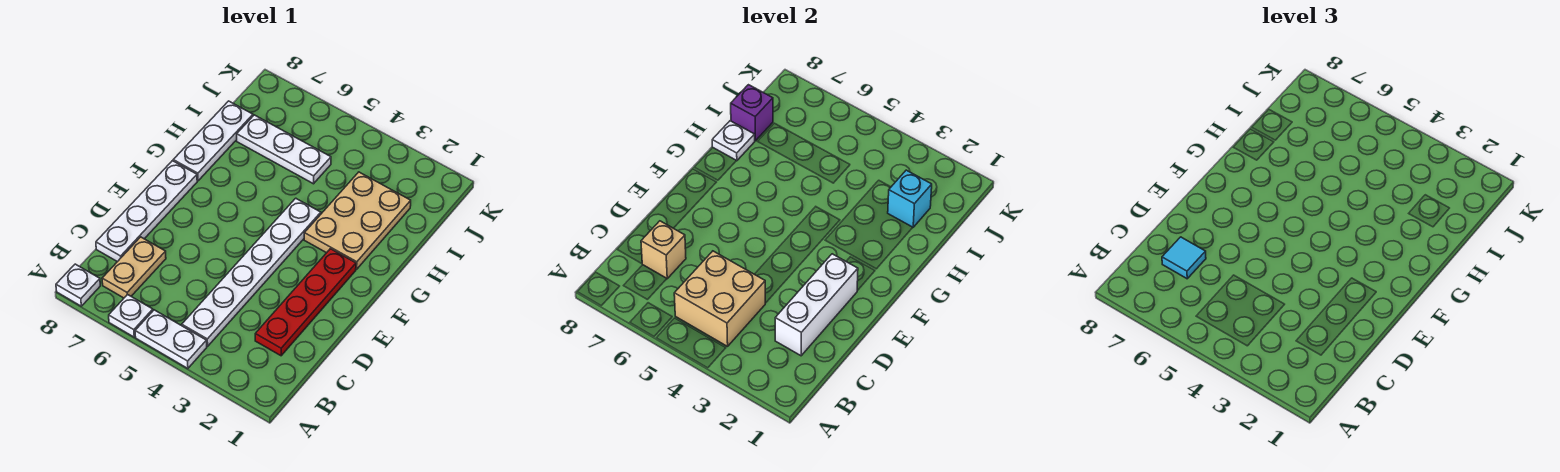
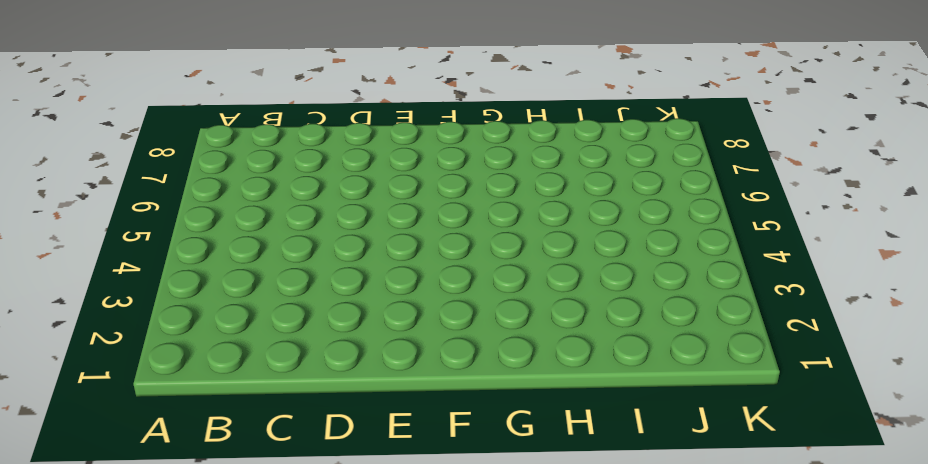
none -> white plate A4:A5 level 1
none -> white plate A6 level 1
none -> white plate A8 level 1

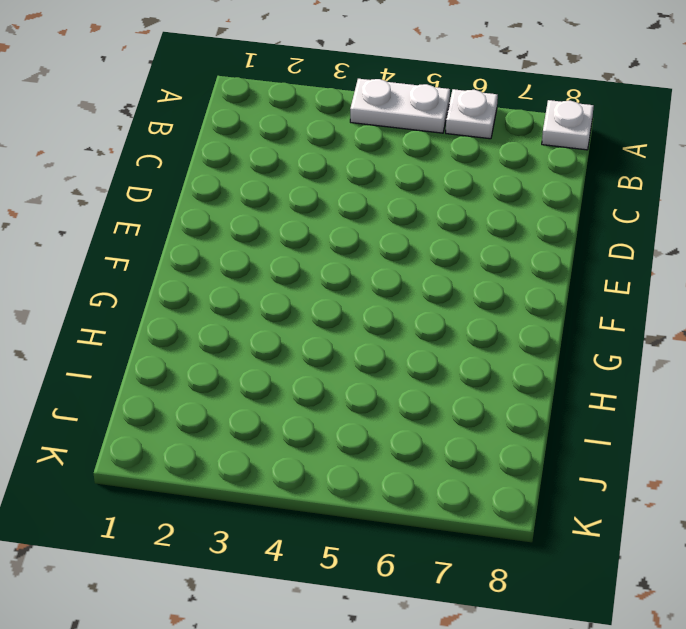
none -> white plate B4:G4 level 1
none -> tan plate B7:C7 level 1
none -> red plate C2:F2 level 1

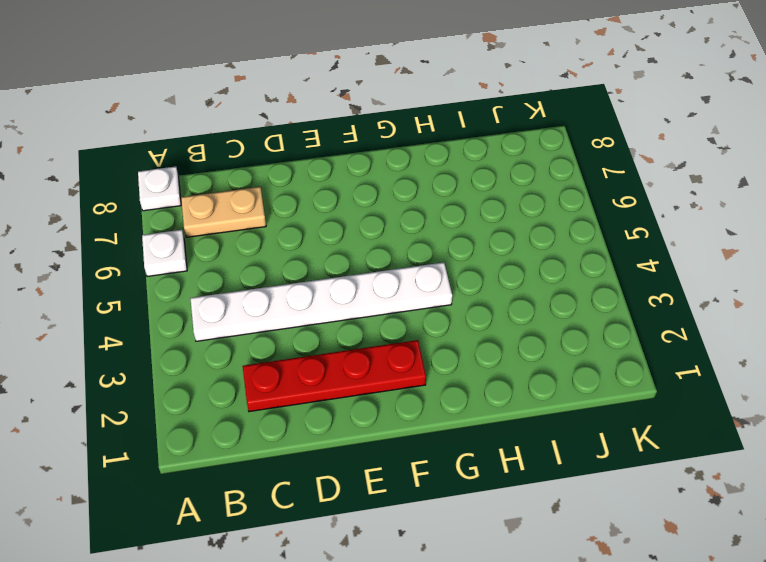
none -> white plate A4:A5 level 1
none -> white plate C8:F8 level 1
none -> tan plate G2:I3 level 1

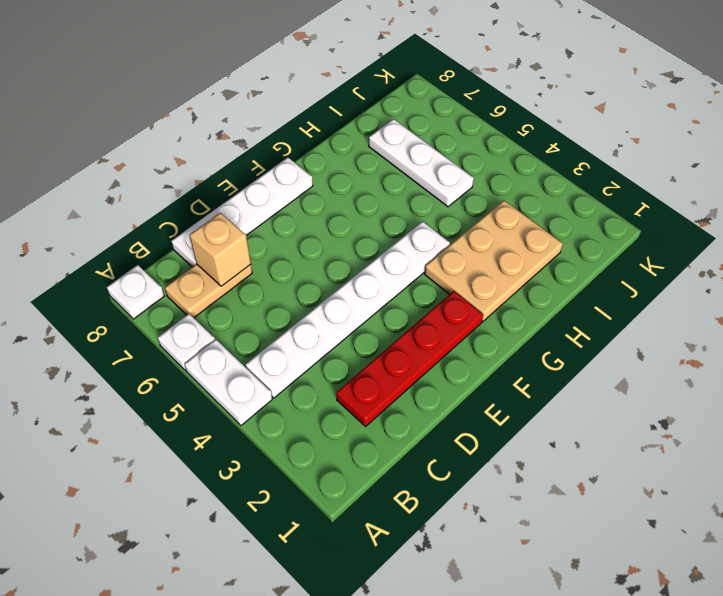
none -> white plate G8:I8 level 1
none -> tan brick B4:C5 level 2
none -> white brick C2:E2 level 2

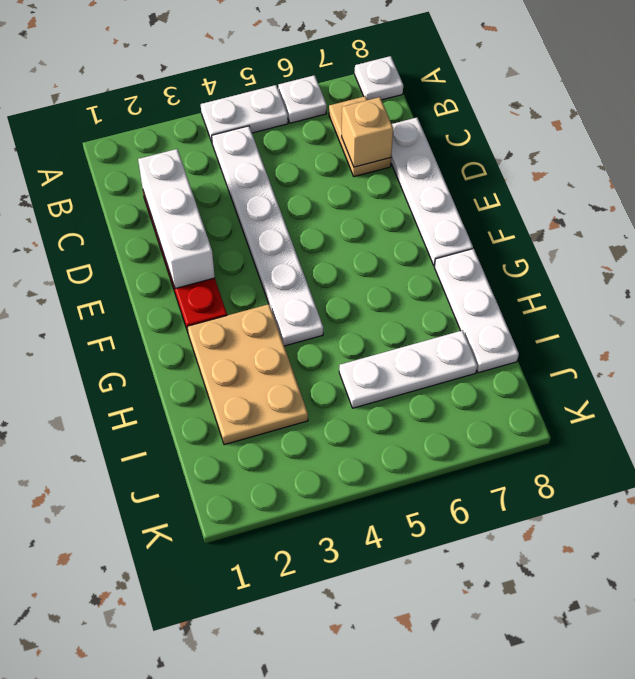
none -> tan brick B4:C5 level 2
none -> white plate H8 level 2
none -> cyan brick I2 level 2

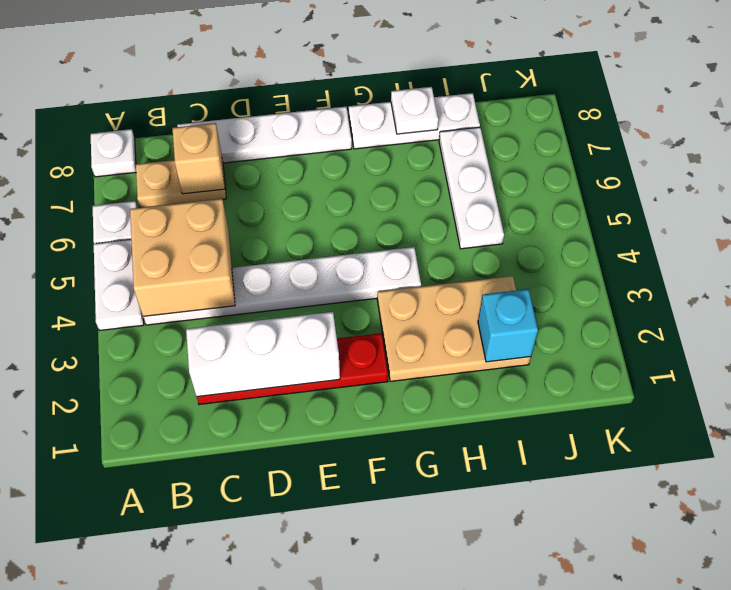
none -> purple brick I8 level 2
none -> cyan tile C7 level 3

